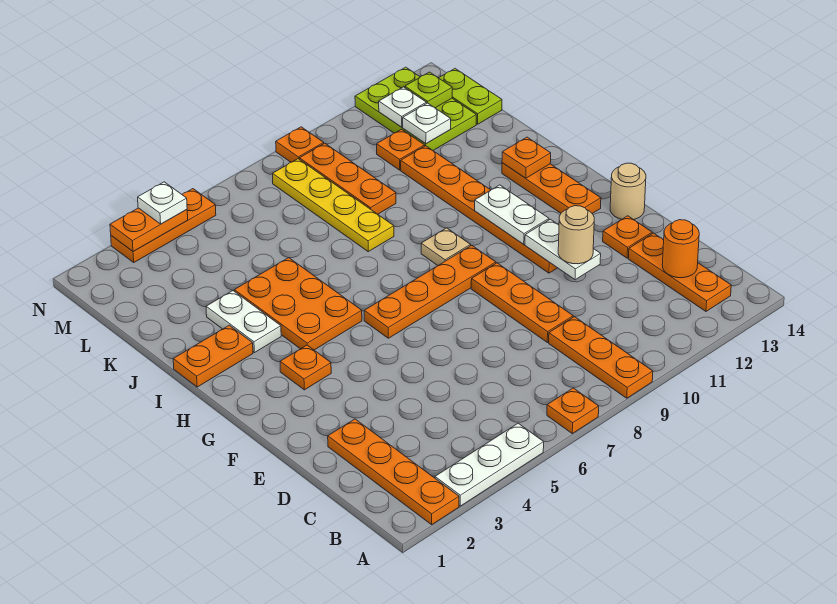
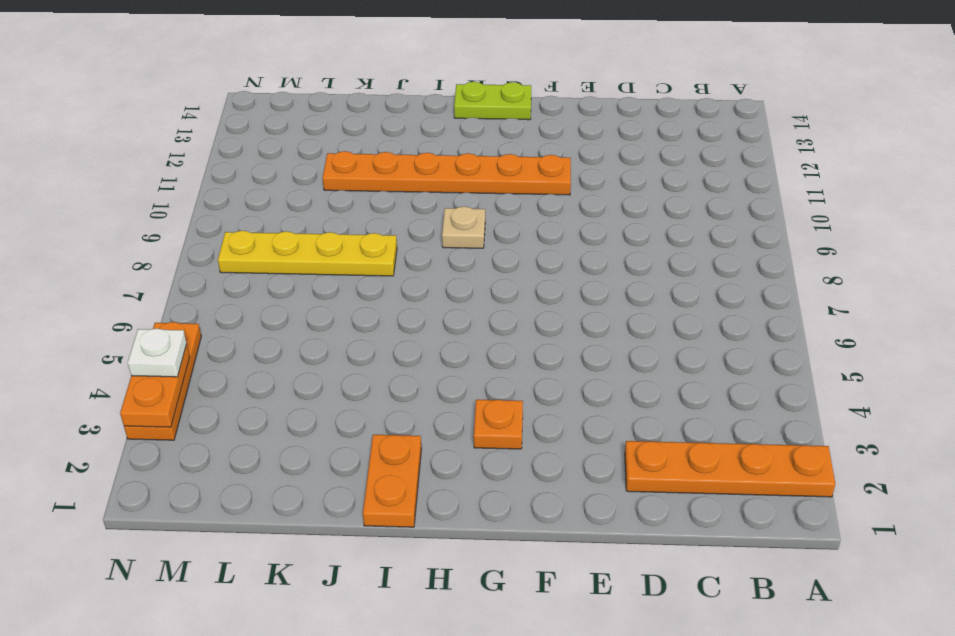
lime plate G14:H14 level 1 -> lime plate L14:M14 level 1
none -> white plate A3:A5 level 1
none -> orange plate A7 level 1
none -> orange plate A9:C9 level 1
none -> orange plate B13:D13 level 1

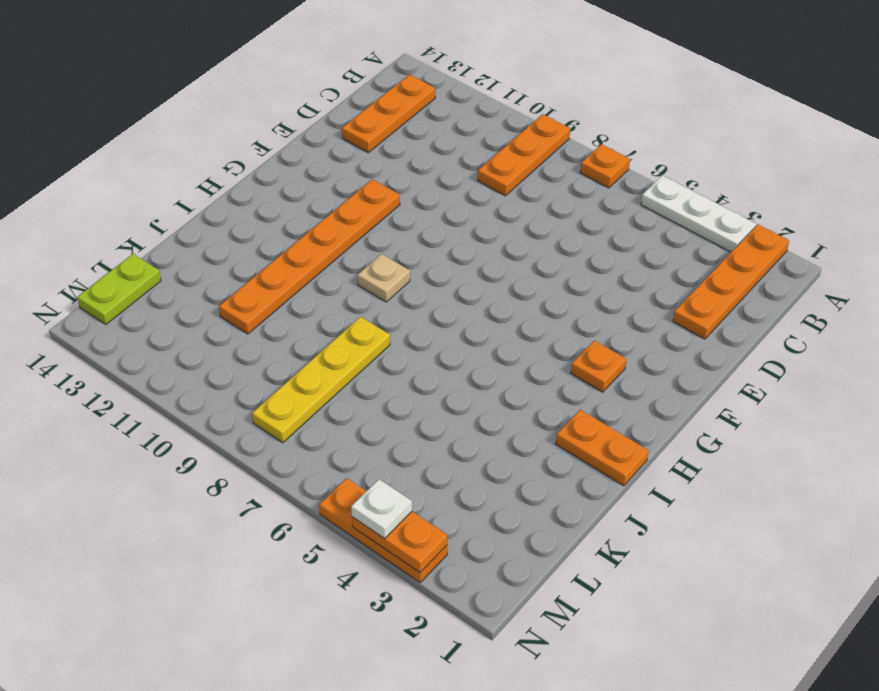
none -> orange plate D9:F9 level 1
none -> orange plate E13 level 1
none -> tan round brick F14 level 1
none -> orange plate G6:G9 level 1

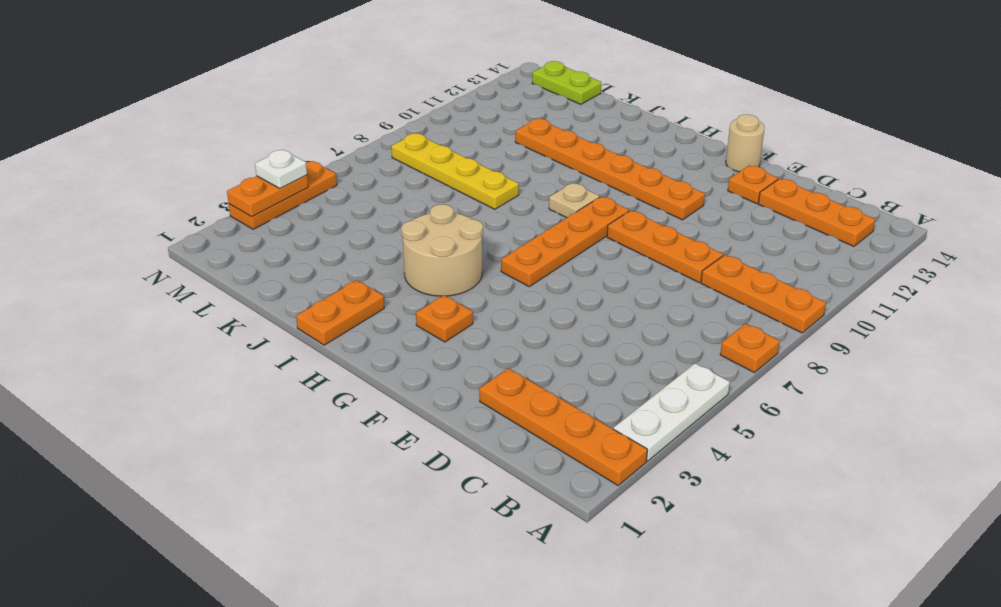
tan round brick H4:I5 level 1 -> orange plate H4:J5 level 1
none -> orange plate G13:I13 level 1
none -> white plate I3:J3 level 1
none -> orange plate K9:M9 level 1
none -> orange plate L11 level 1

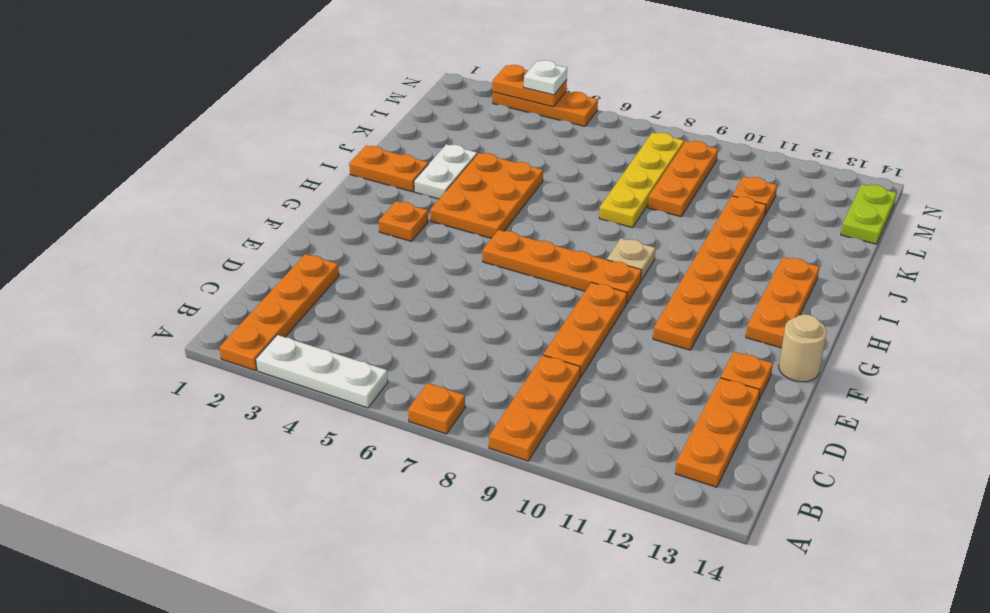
none -> lime plate L12:N13 level 1
none -> orange plate N9 level 1
none -> orange round brick C13 level 2
none -> white plate E11:F11 level 2

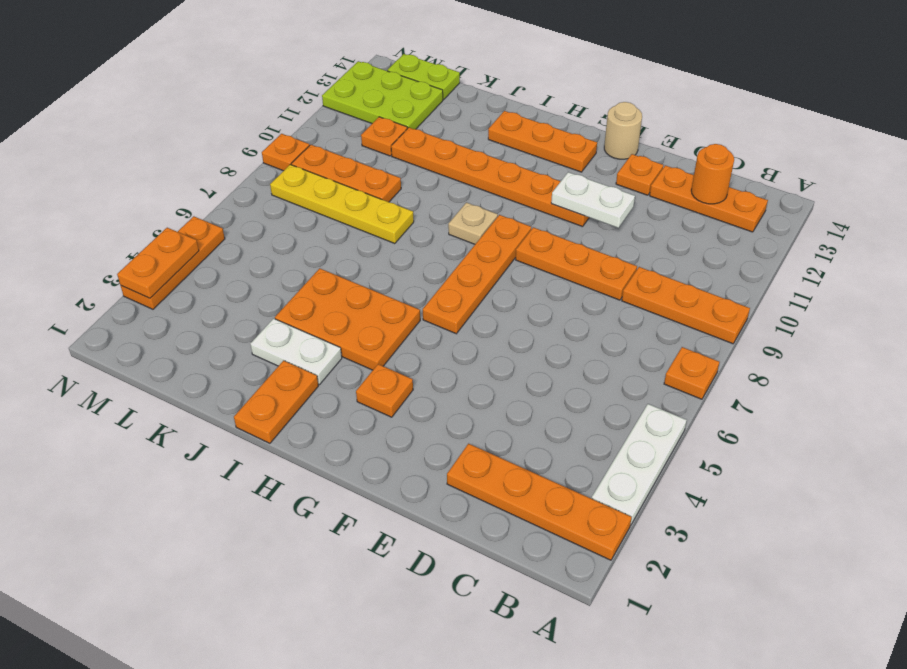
none -> white plate G11:H11 level 2
none -> orange plate I13 level 2
none -> white plate L12 level 2
none -> white plate M12 level 2

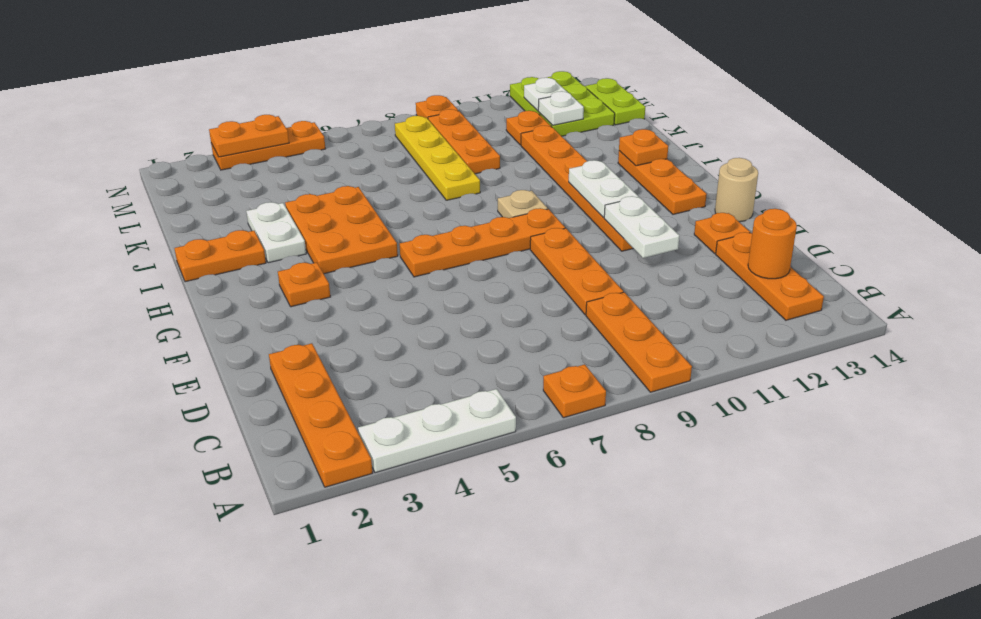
none -> lime plate M13 level 2
none -> tan round brick E11 level 3
none -> white plate N4 level 3

